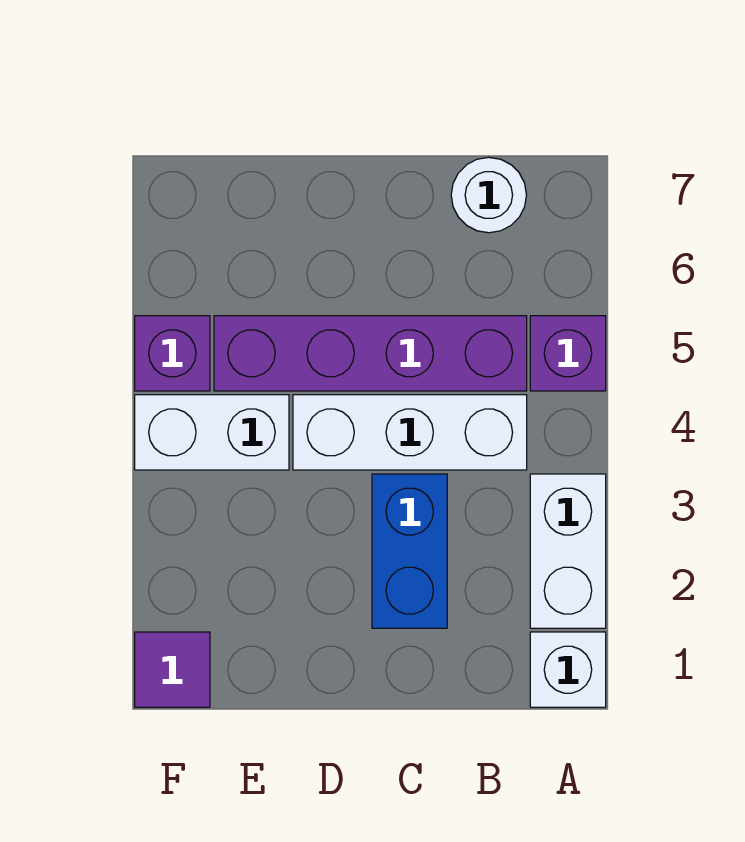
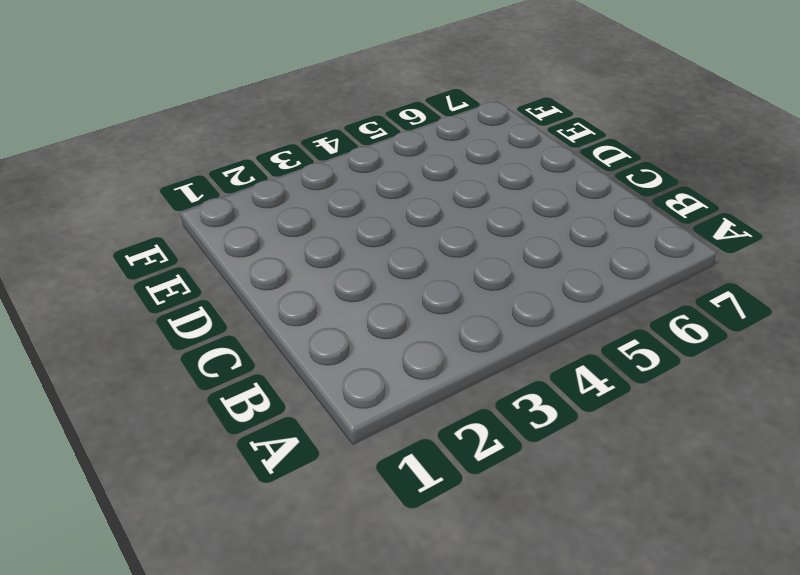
none -> white brick A1 level 1
none -> white brick A2:A3 level 1

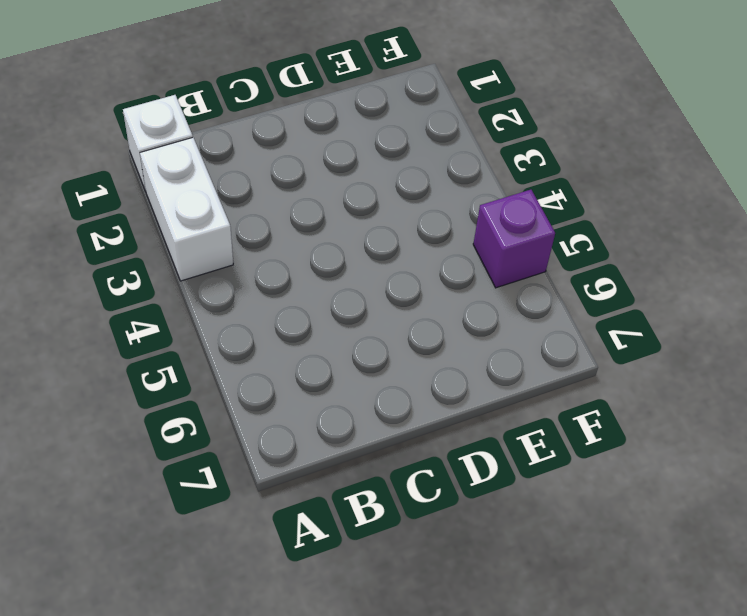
none -> purple brick A5 level 1
none -> white brick B4:D4 level 1

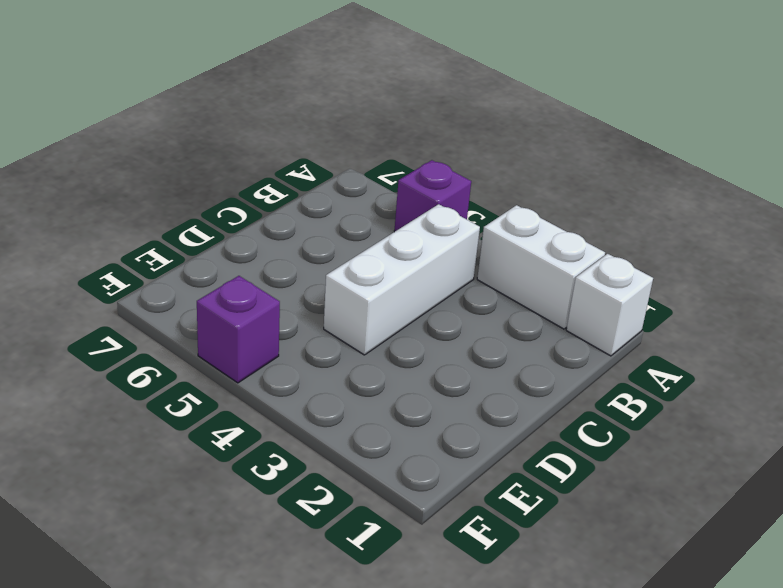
none -> purple brick B5:E5 level 1
none -> white round brick B7 level 1

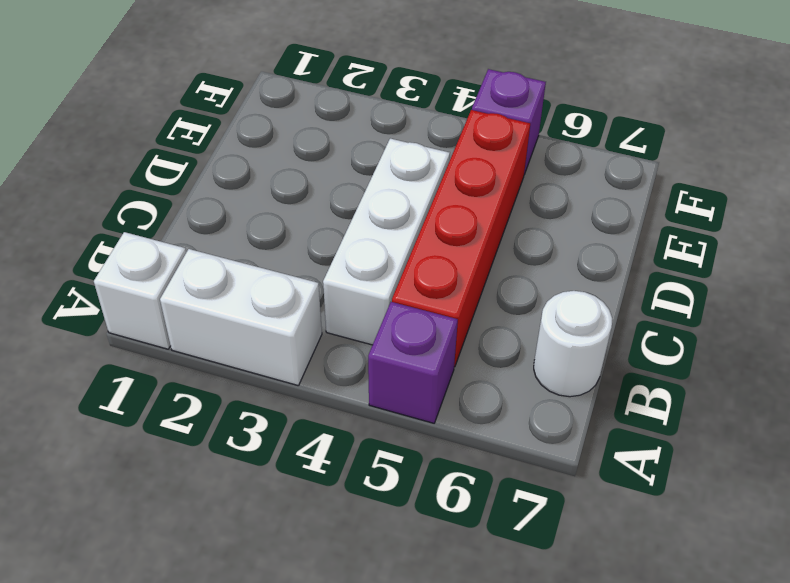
red brick B5:E5 level 1 -> purple brick B5:E5 level 1
none -> blue brick C2:C3 level 1
none -> white brick E4:F4 level 1

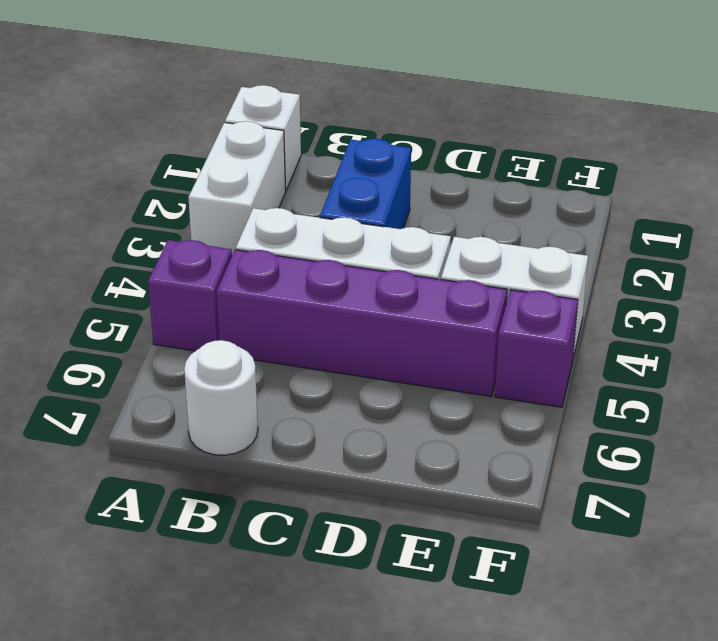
none -> purple tile F1 level 1

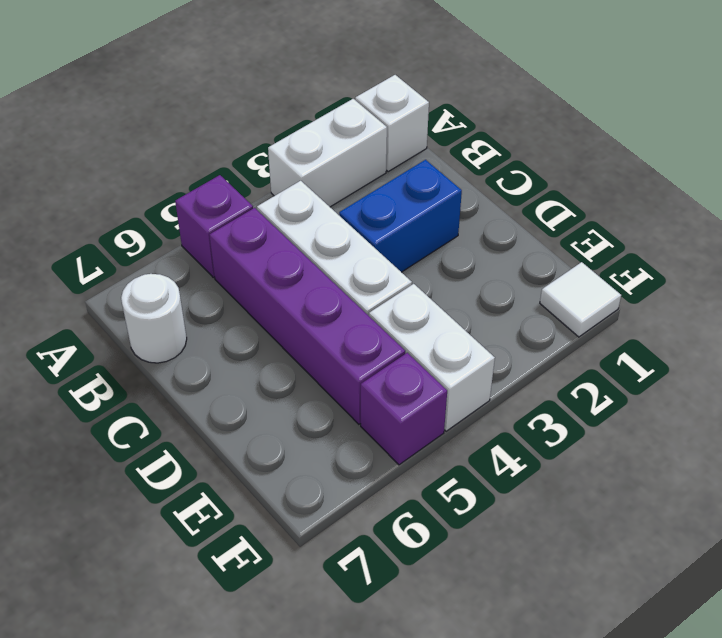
white tile F1 level 1 -> purple tile F1 level 1

